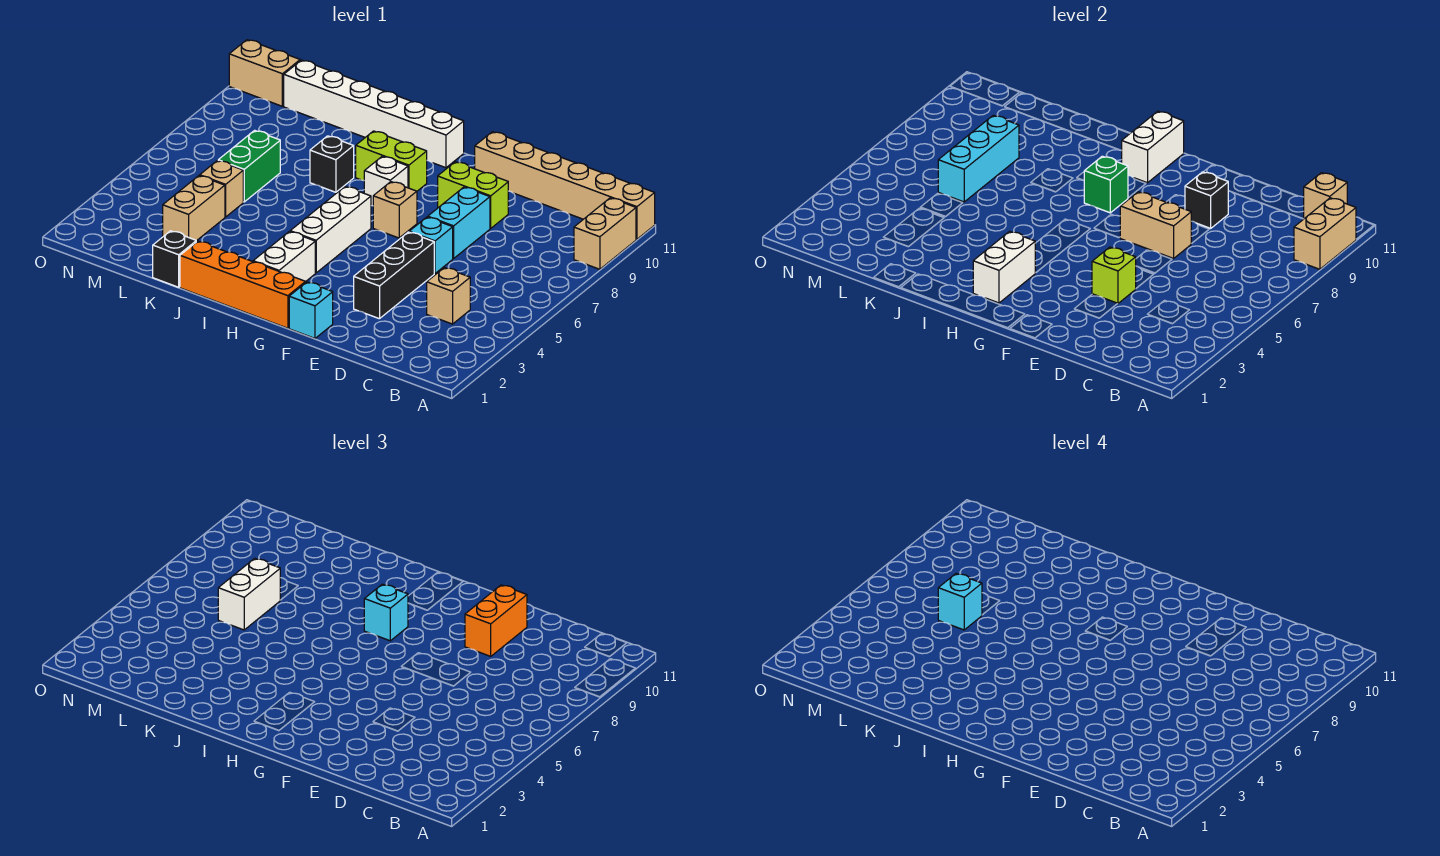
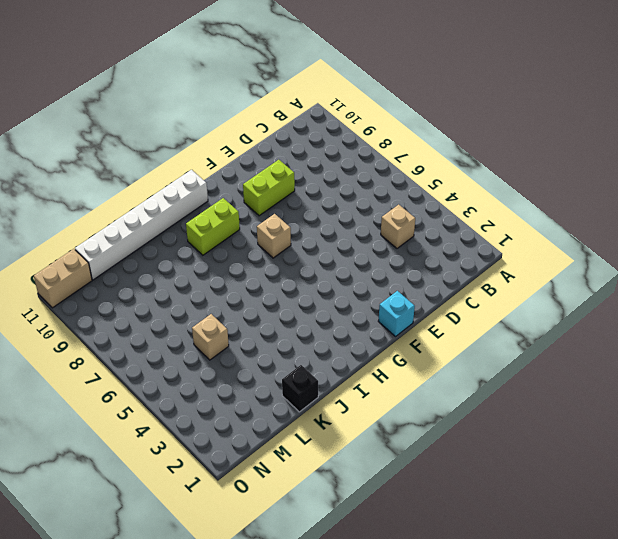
none -> tan brick A9:A10 level 1
none -> tan brick A11:F11 level 1
none -> black brick E3:E5 level 1
none -> cyan brick E6 level 1

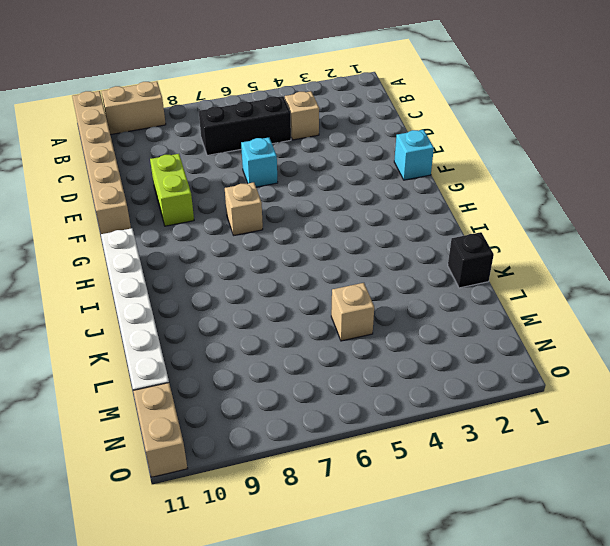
black brick C5:C7 level 1 -> black brick E3:E5 level 1
none -> cyan brick E7:E8 level 1
none -> orange brick G1:J1 level 1
none -> white brick H2:H3 level 1
none -> white brick H4:H6 level 1

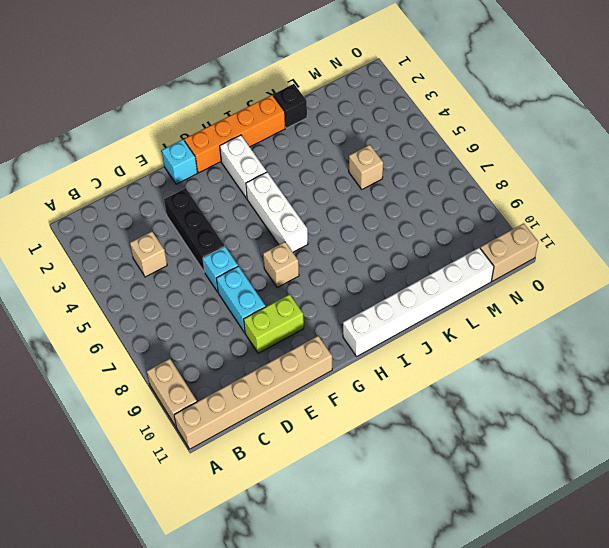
none -> white brick H8 level 1
none -> lime brick H9:I9 level 1
none -> black brick J8 level 1
none -> tan brick L3:L4 level 1

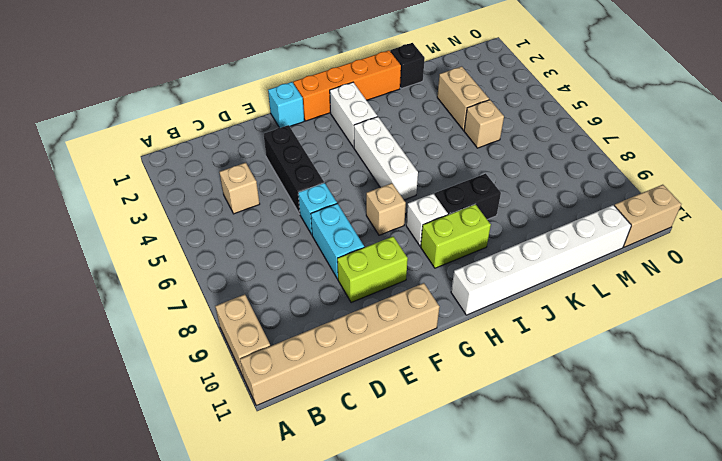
black brick I8:J8 level 1 -> black brick J8 level 1
none -> green brick L6:L7 level 1
none -> tan brick A9:A10 level 2
none -> tan brick B11 level 2
none -> lime brick E4 level 2

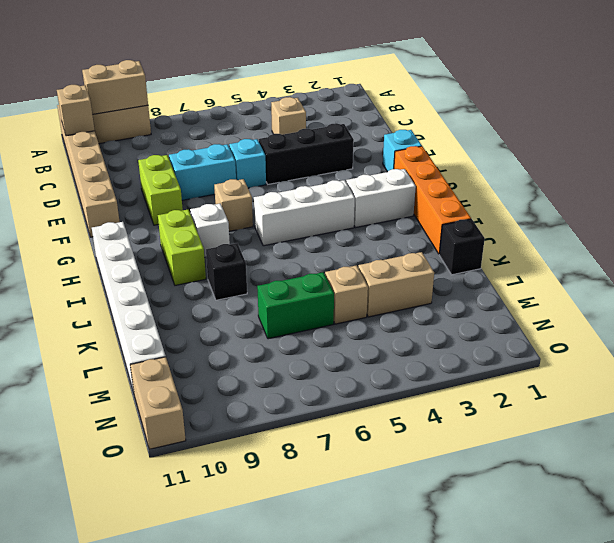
none -> lime brick E4 level 2
none -> tan brick E7:F7 level 2
none -> black brick E9 level 2
none -> white brick H2:H3 level 2

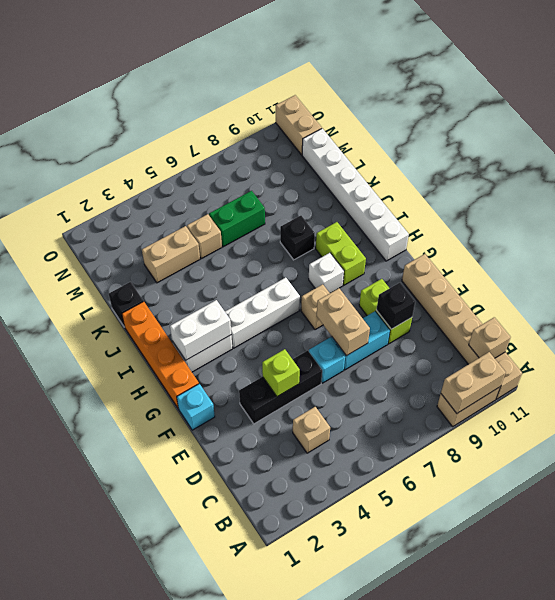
none -> green brick H8 level 2
none -> white brick H10:H11 level 2
none -> cyan brick L6:L8 level 2
none -> orange brick E9:E10 level 3

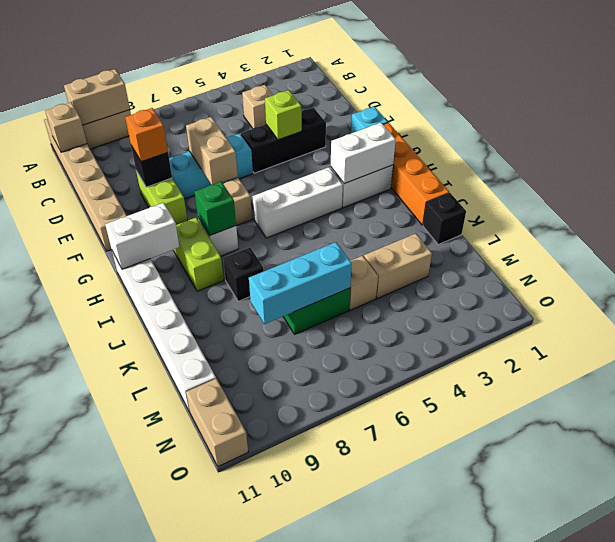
orange brick E9 level 3 -> orange brick E9:E10 level 3
none -> cyan brick H8 level 3
none -> white brick L6:L7 level 3
none -> cyan brick L6 level 4

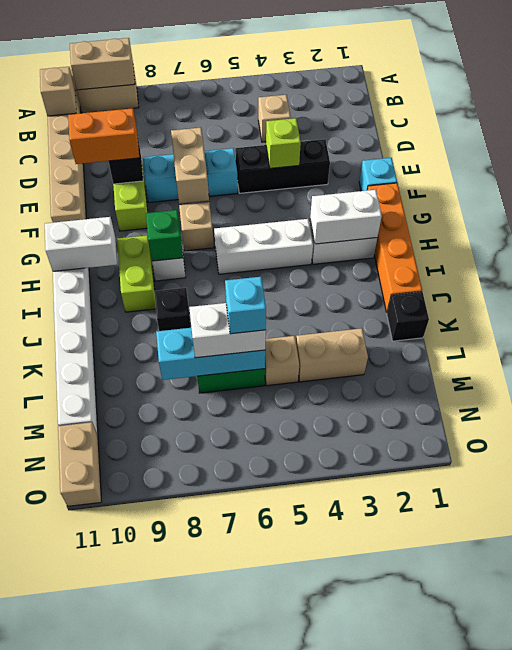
none -> cyan brick H8 level 3

